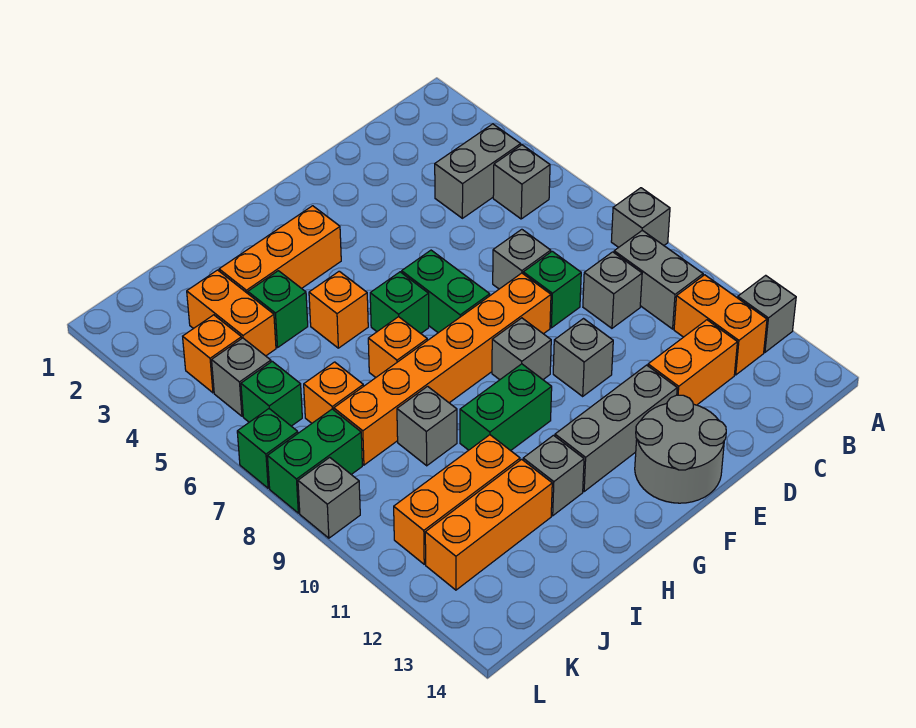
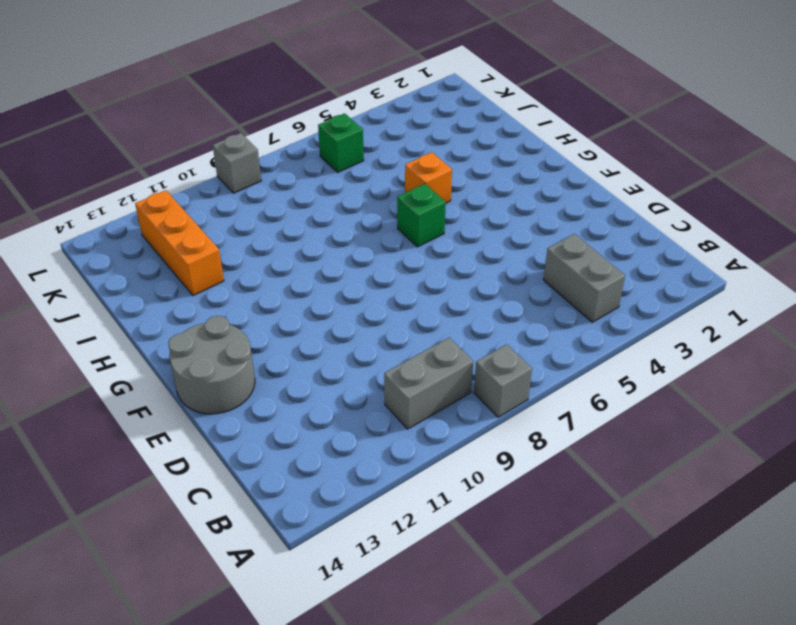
none -> grey brick A12 level 1
none -> grey brick B5 level 1
none -> orange brick B11:B12 level 1
none -> grey brick C9 level 1

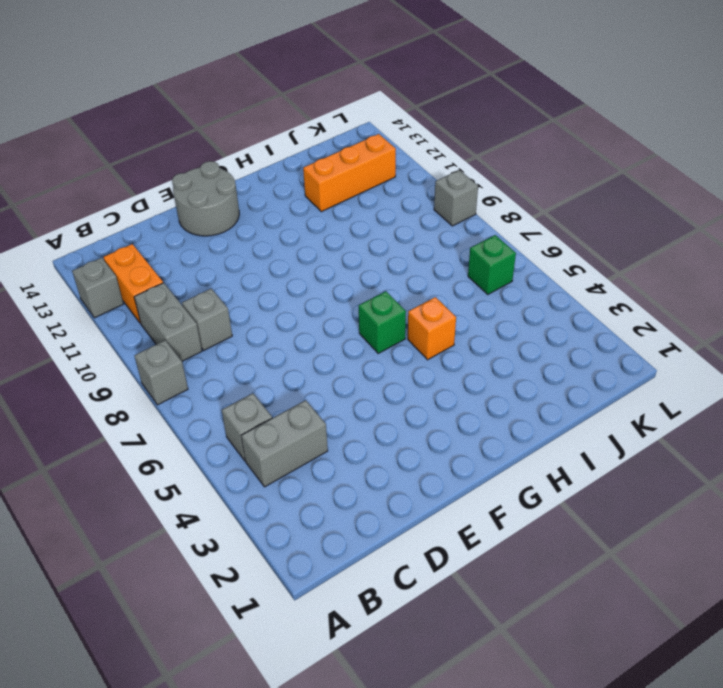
none -> orange brick C12:D12 level 1
none -> grey brick D7 level 1
none -> green brick D8 level 1
none -> orange brick E8:J8 level 1

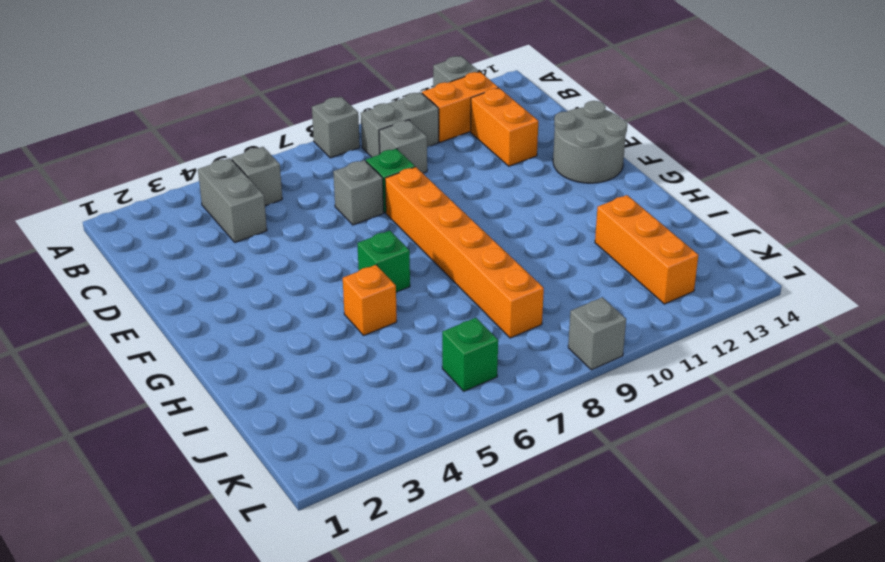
none -> grey brick E10 level 1
none -> grey brick E12:G12 level 1
none -> green brick F6:F7 level 1
none -> grey brick F9 level 1

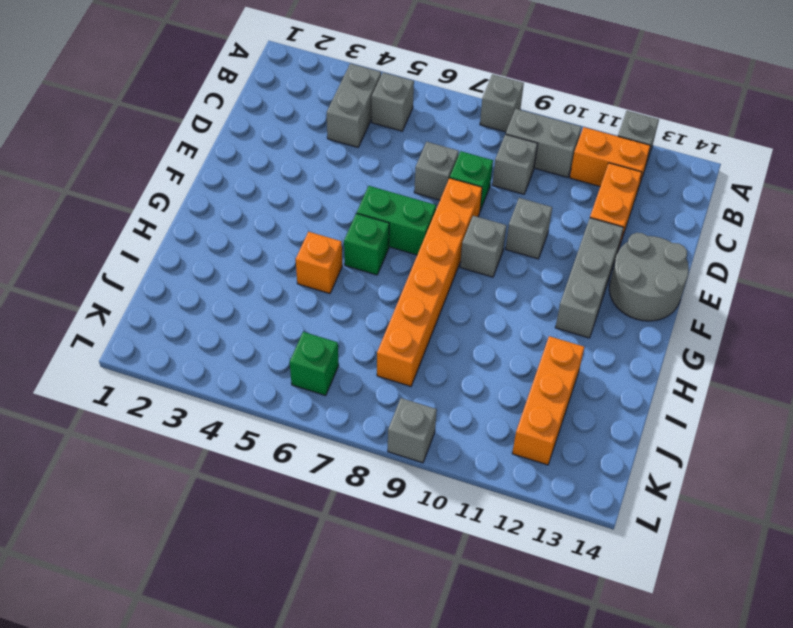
none -> orange brick G3:I3 level 1
none -> green brick G10:H10 level 1
none -> orange brick H7 level 1
none -> grey brick H12 level 1

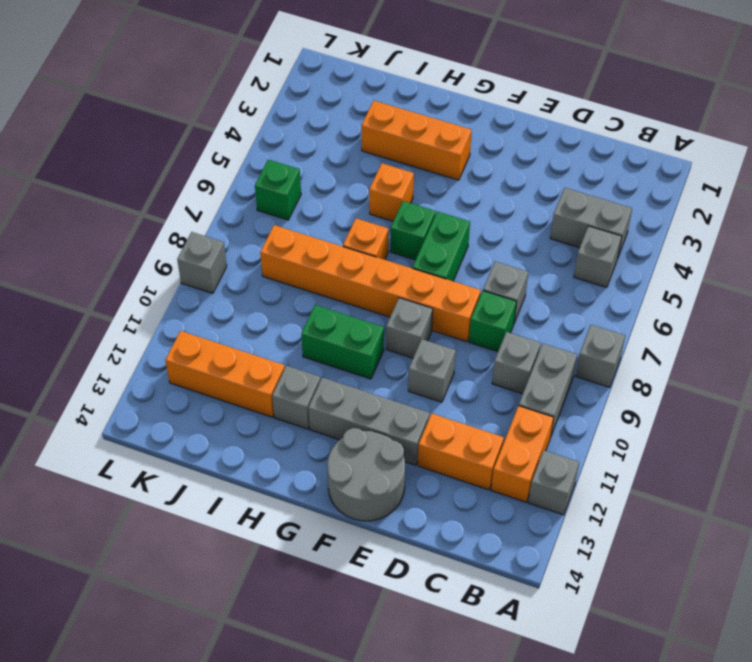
none -> green brick I4 level 1
none -> grey brick I9 level 1
none -> orange brick I11:K11 level 1
none -> orange brick J3:J4 level 1

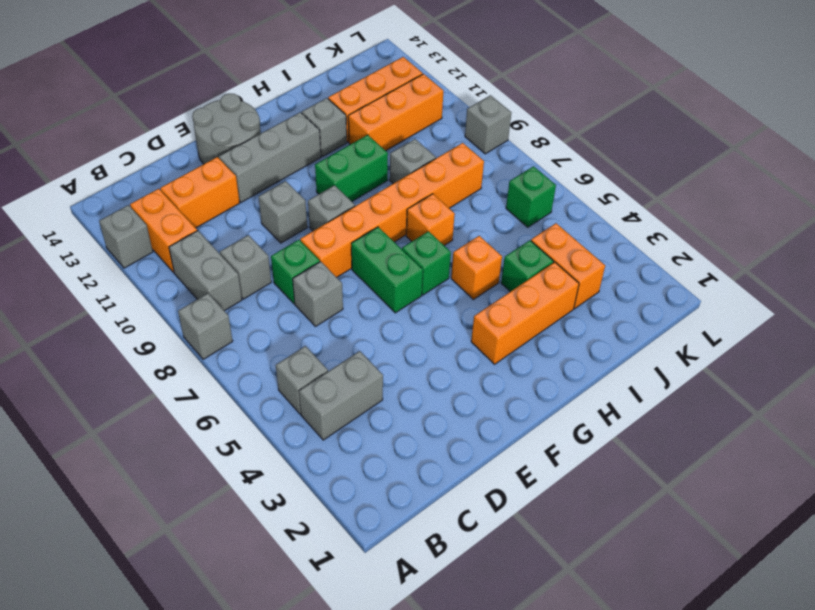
none -> orange brick J7 level 1
none -> orange brick K4 level 1
none -> grey brick K5 level 1
none -> green brick K8:L8 level 1

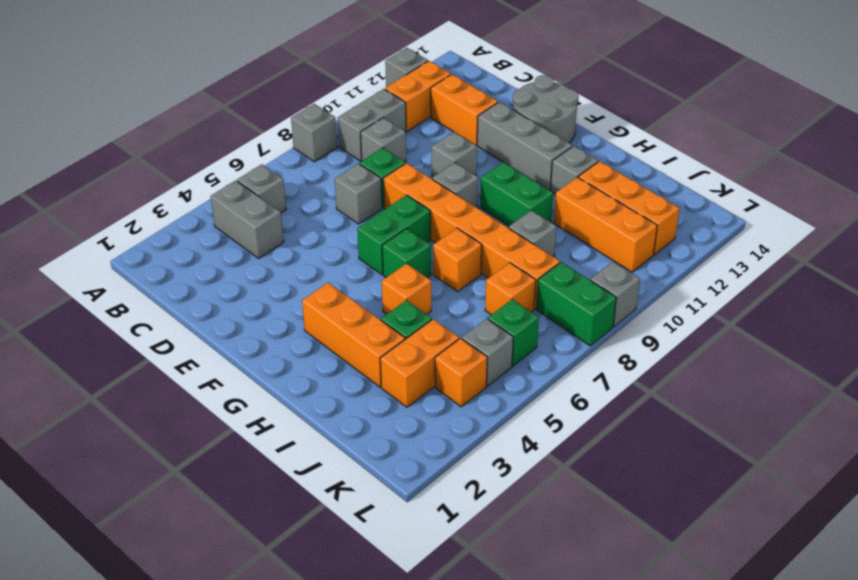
none -> green brick L7 level 1

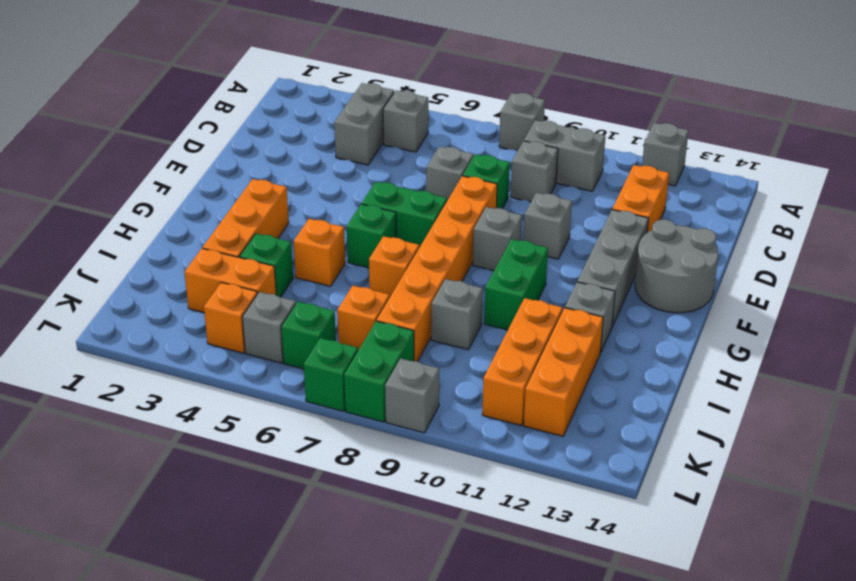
none -> orange brick B11:B12 level 1

